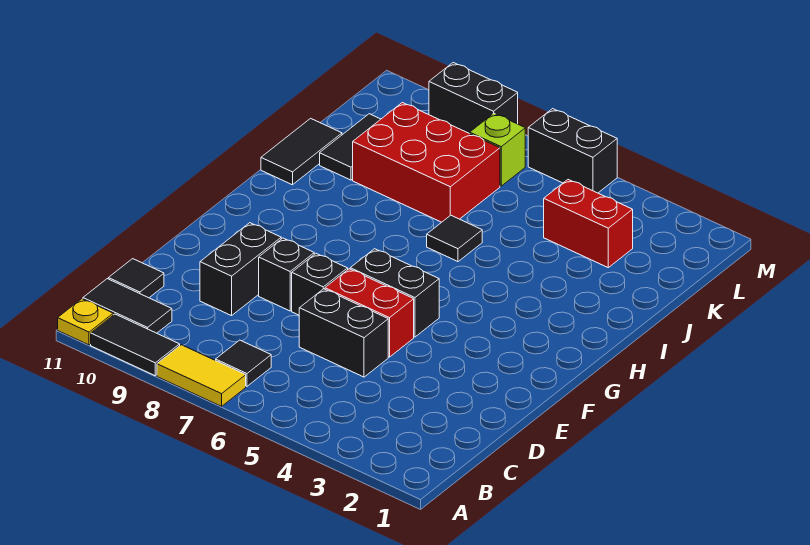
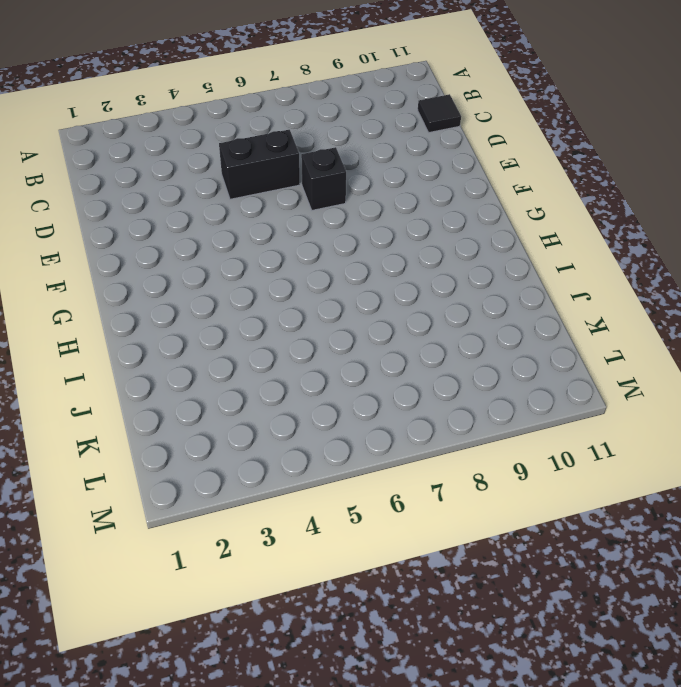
none -> yellow tile A7:A8 level 1
none -> black tile A9:A10 level 1
none -> yellow plate A11 level 1

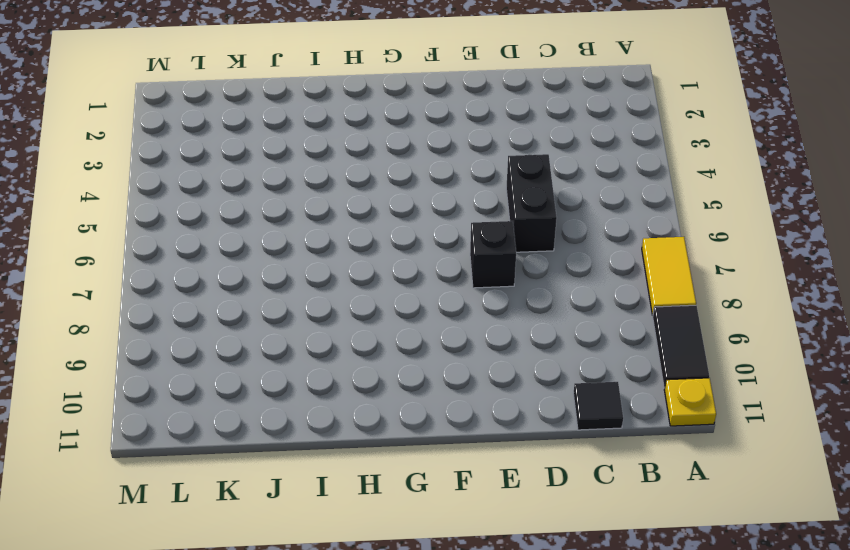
none -> black tile B7 level 1
none -> black tile B10:B11 level 1
none -> black brick D9:E9 level 1

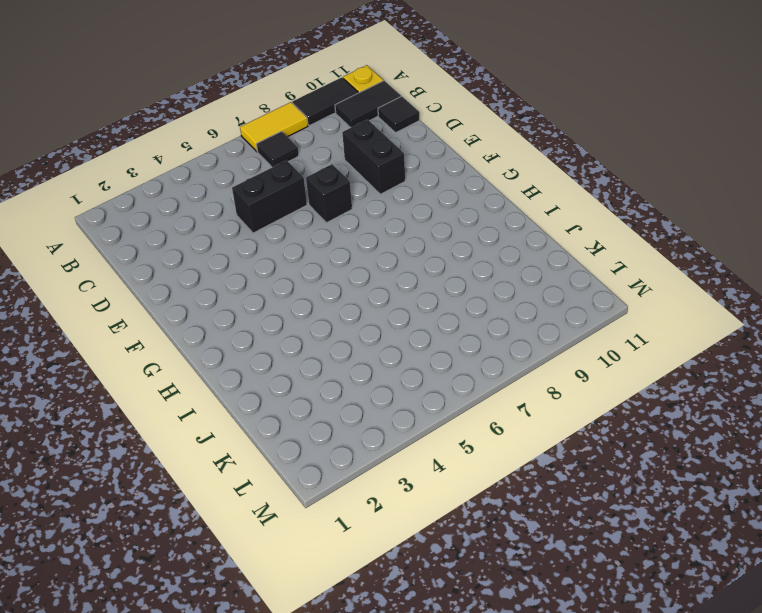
none -> red brick E5:E6 level 1
none -> black brick E8 level 1
none -> black brick F5:F6 level 1

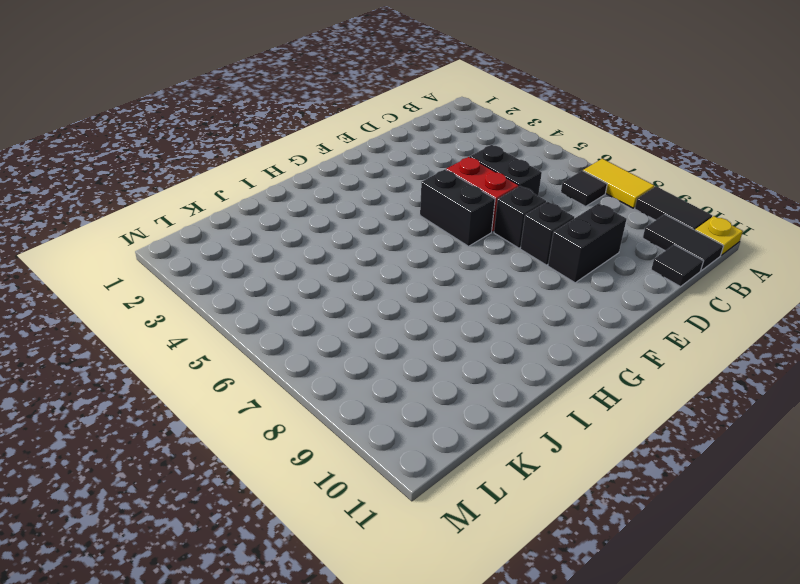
none -> black tile I6 level 1
none -> black tile I11:J11 level 1
none -> red brick J7:K9 level 1

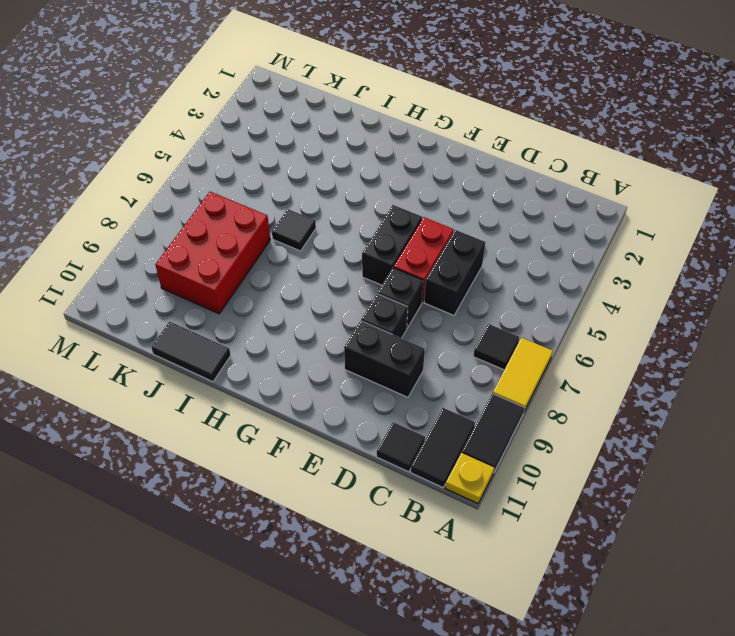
none -> black tile J10:K10 level 1
none -> red brick K3:K4 level 1
none -> lime brick L7 level 1

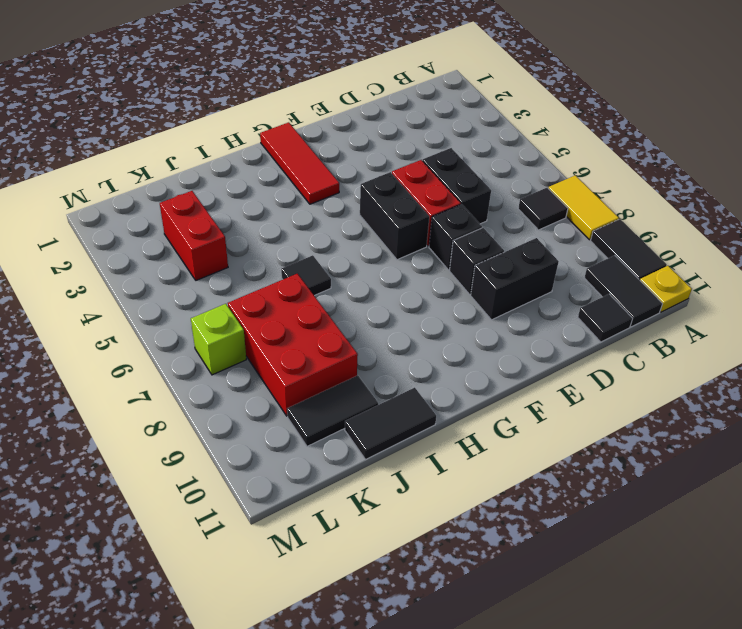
red tile G1:G3 level 1 -> none
none -> black brick M5:M6 level 1
none -> black brick M8:M9 level 1

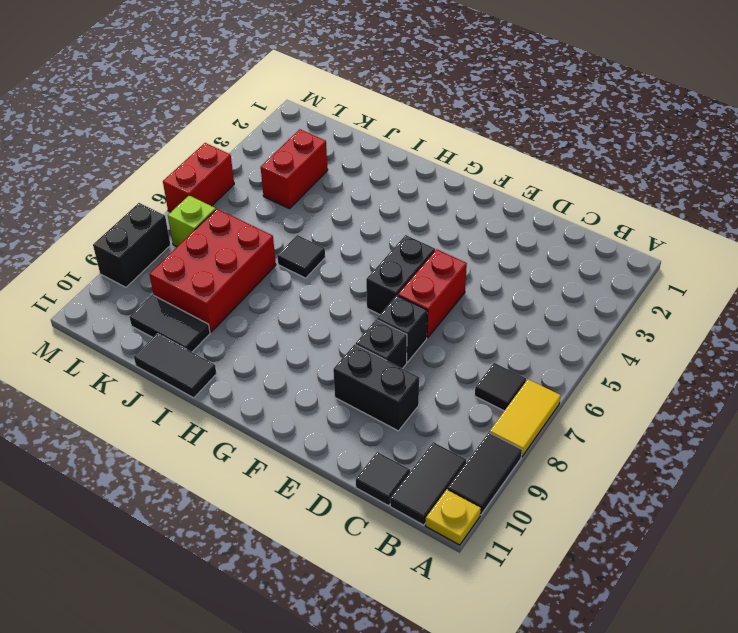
red brick M5:M6 level 1 -> black brick M5:M6 level 1
none -> black brick D5:D6 level 1

